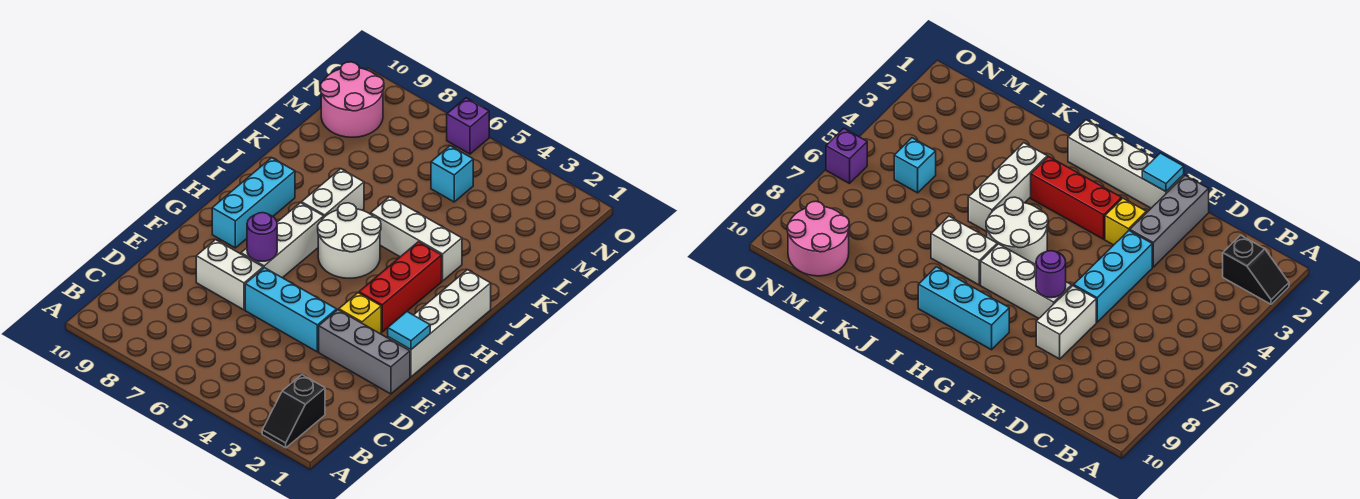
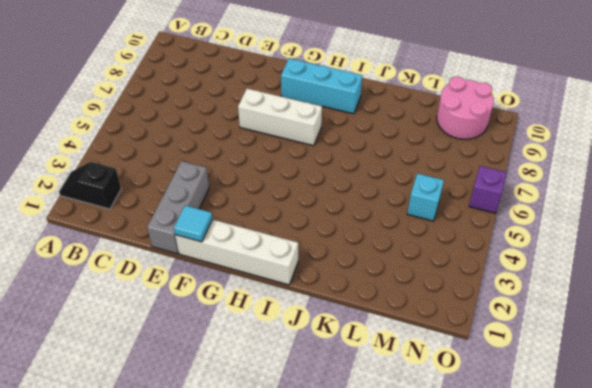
none -> cyan brick E4:E6 level 1
none -> white brick E7:E8 level 1
none -> yellow brick F3 level 1

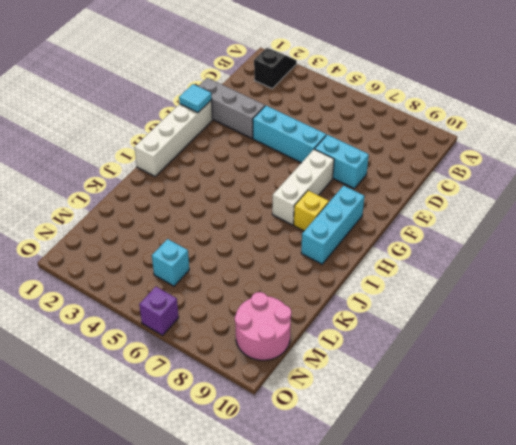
cyan brick E7:E8 level 1 -> white brick E7:E8 level 1
yellow brick H8 level 1 -> yellow brick F3 level 1
none -> red brick G3:I3 level 1
none -> white round brick H5:I6 level 1
none -> white brick I7:J7 level 1

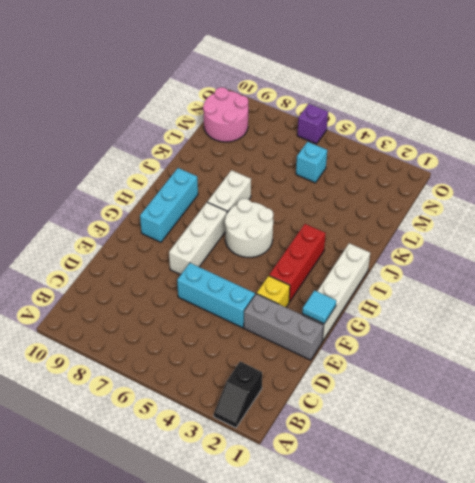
none -> white brick E7:E8 level 1
none -> white brick J3:J5 level 1
none -> purple round brick F7 level 2

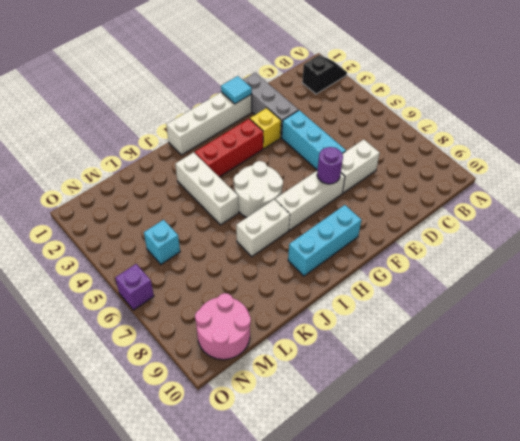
white brick D7:E7 level 1 -> white brick E7:E8 level 1

